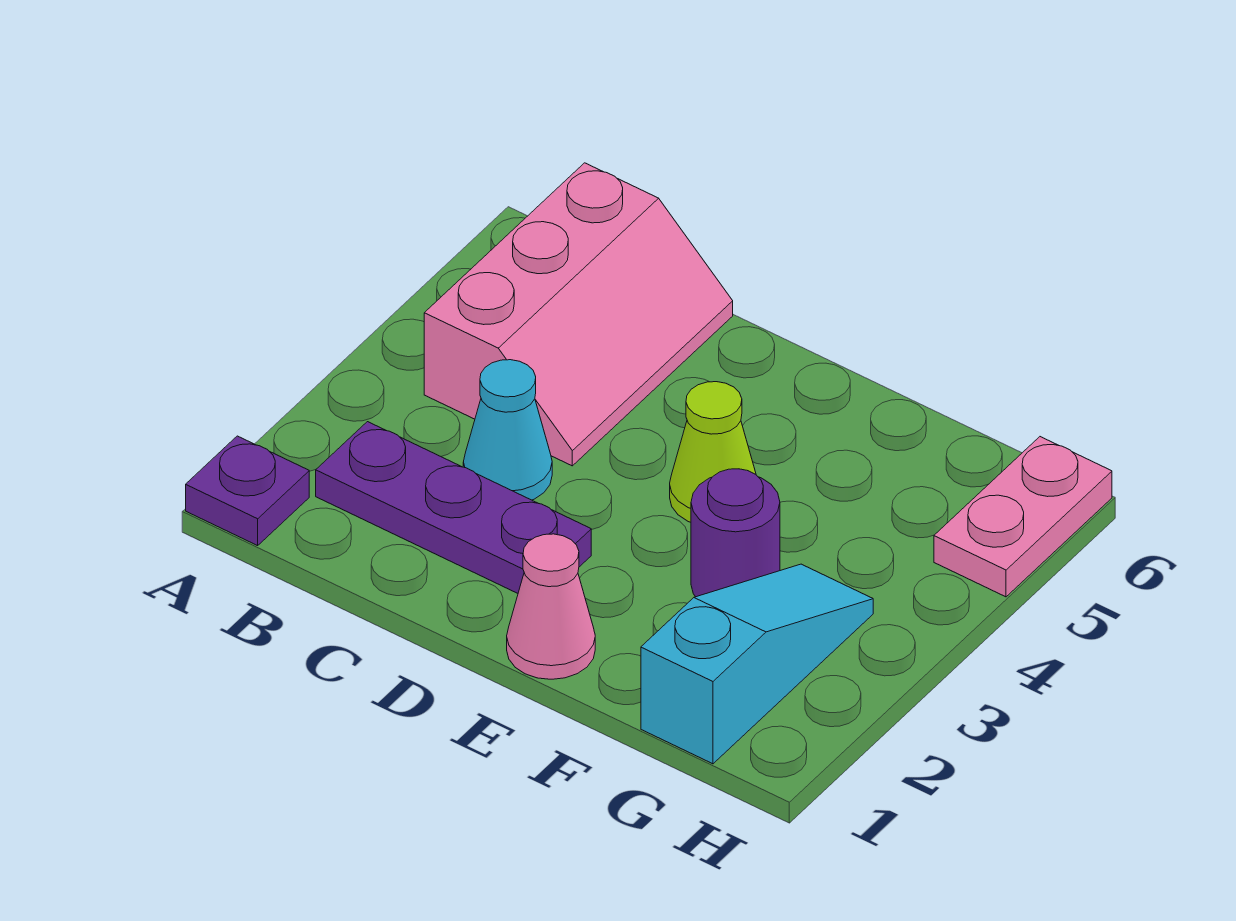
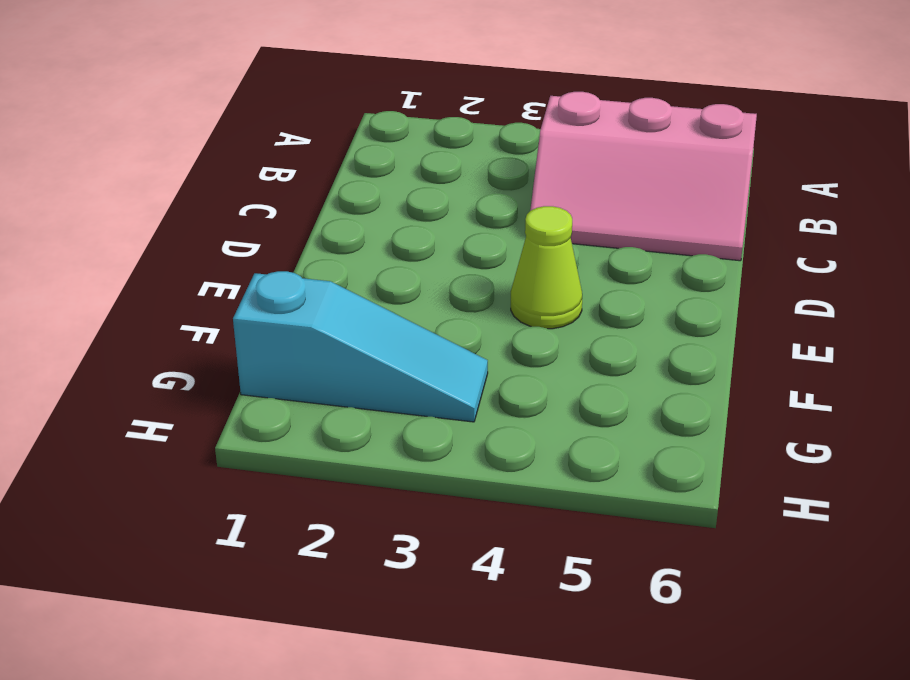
none -> purple plate A1 level 1
none -> purple plate B2:D2 level 1

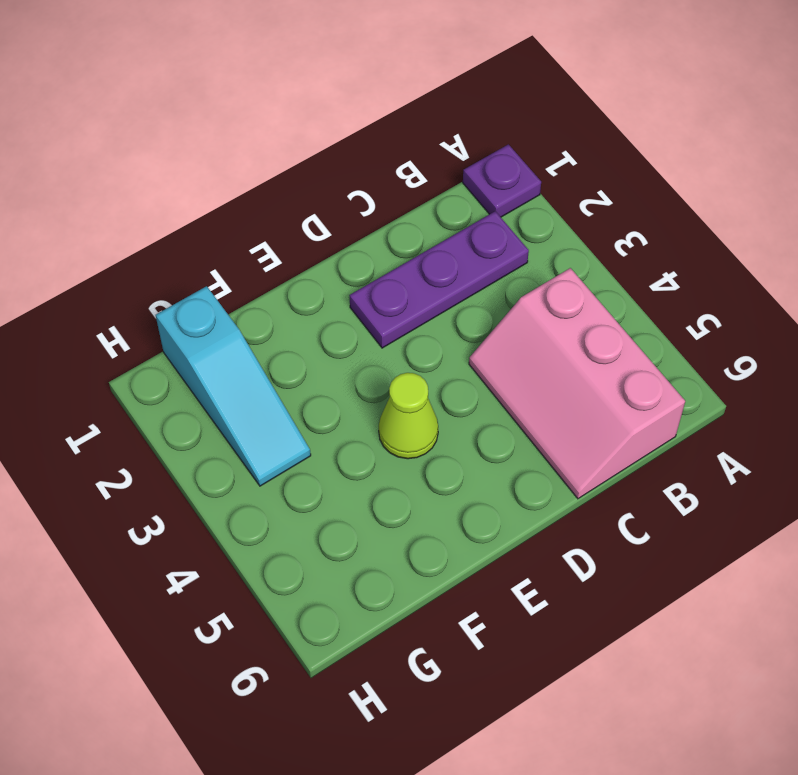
none -> cyan cone C3 level 1
none -> pink cone E1 level 1

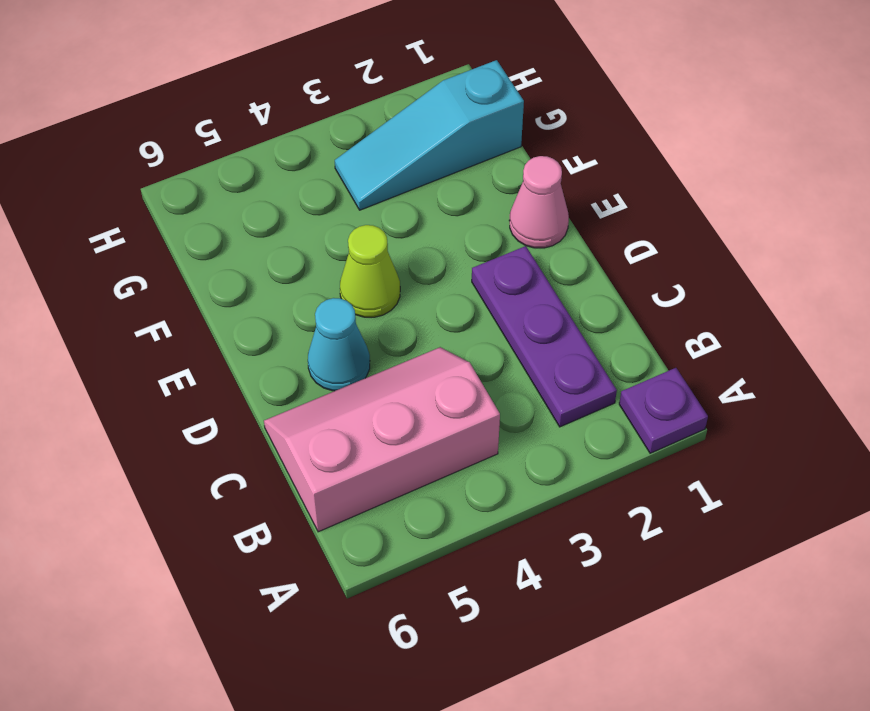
cyan cone D5 level 1 -> cyan cone C3 level 1
none -> purple round brick F3 level 1
none -> pink plate H5:H6 level 1

